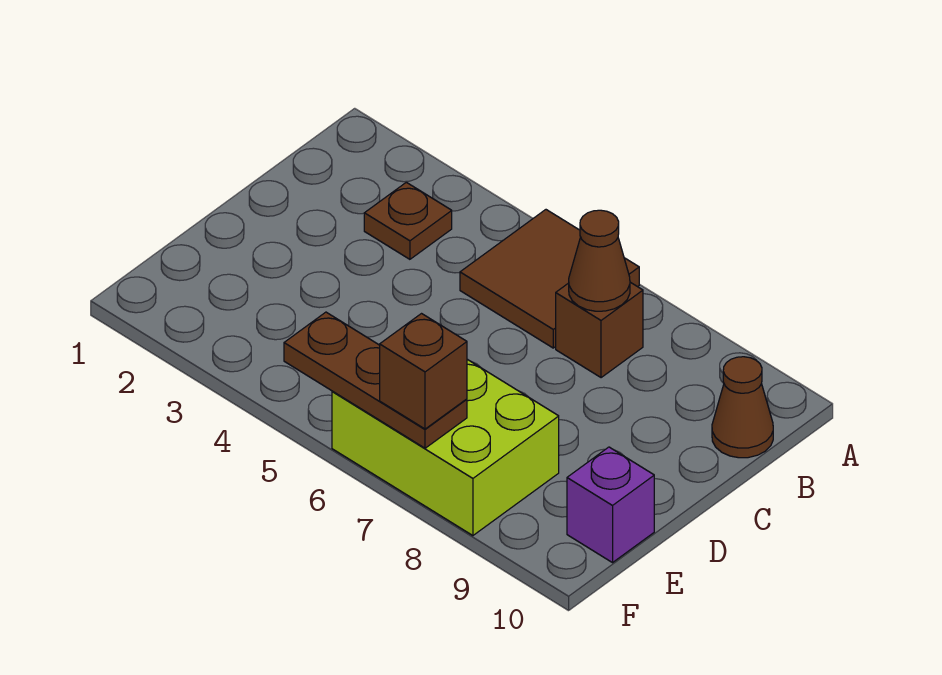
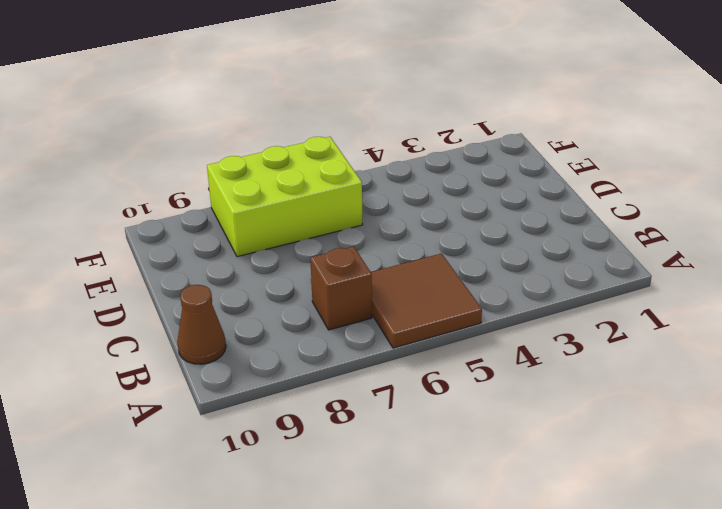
none -> brown plate B3 level 1
none -> purple brick E10 level 1

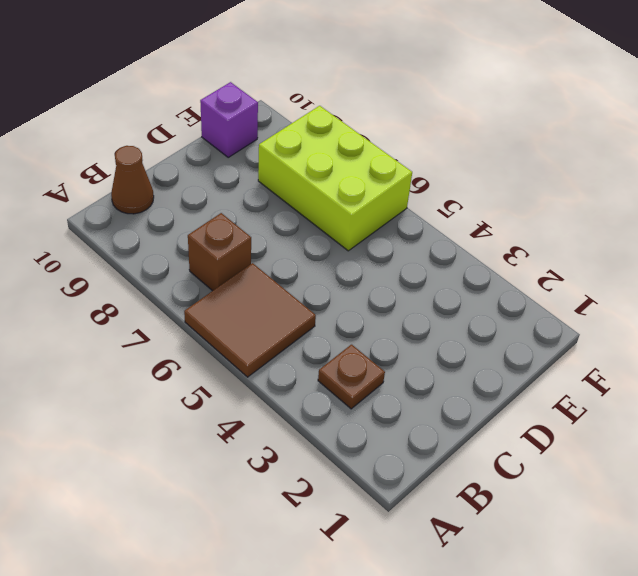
none -> brown cone B7 level 2
none -> brown plate F5:F7 level 2

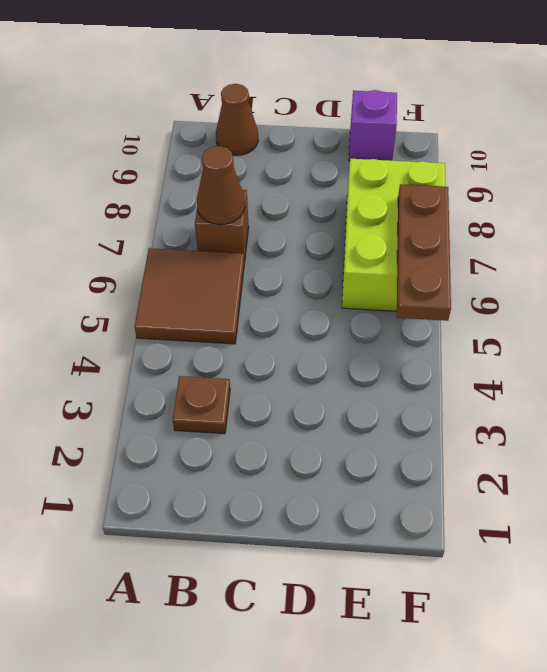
none -> brown brick F7 level 3

